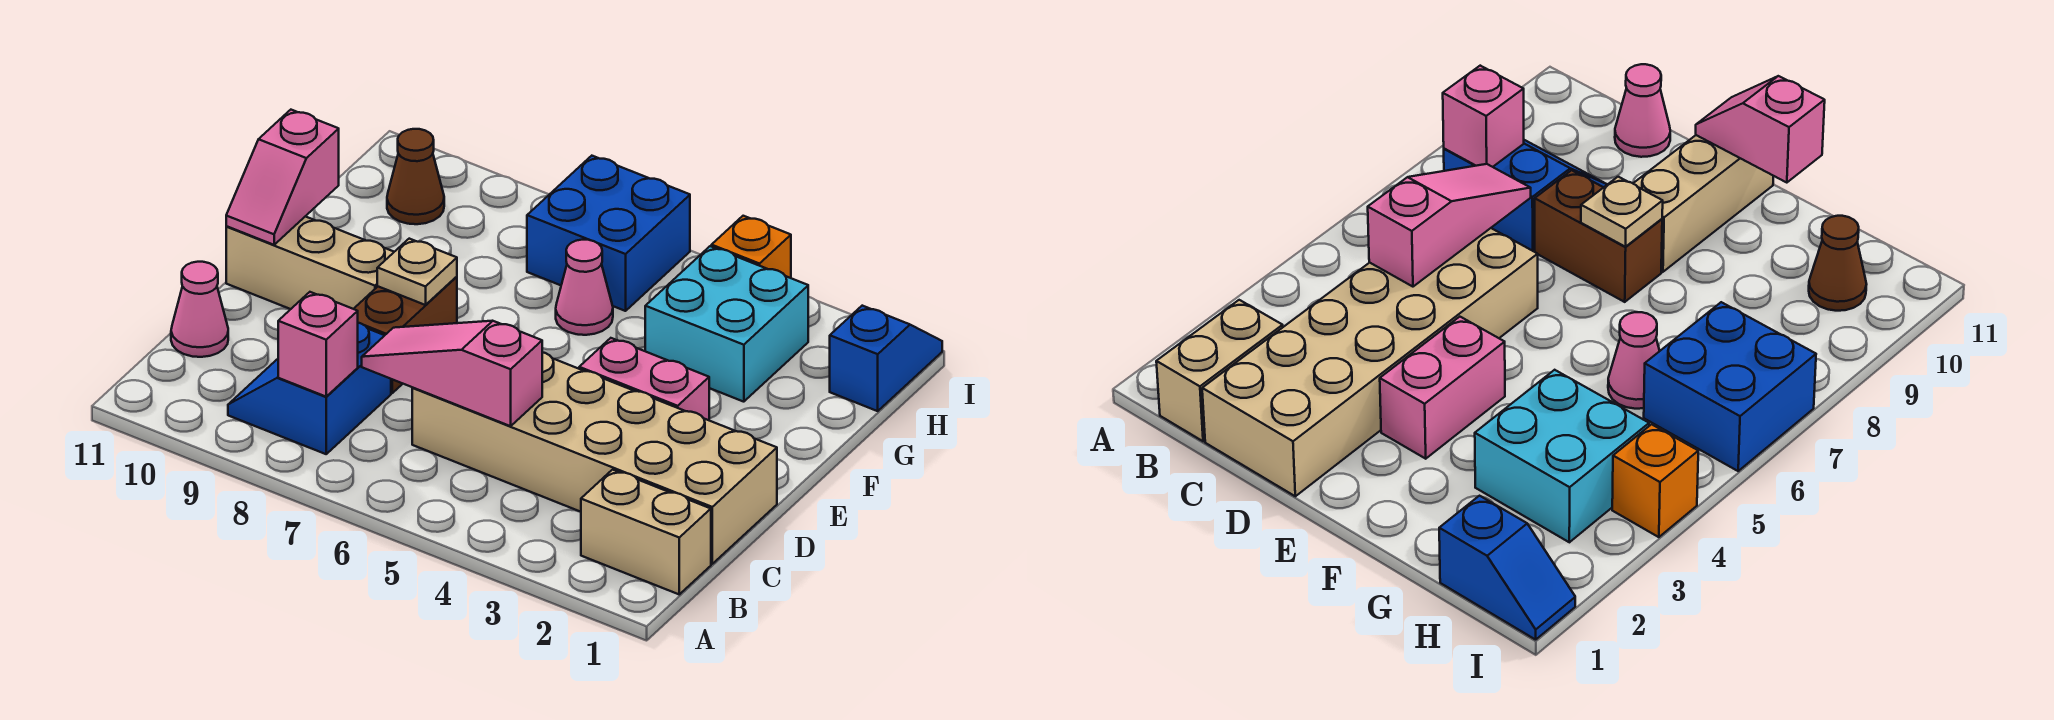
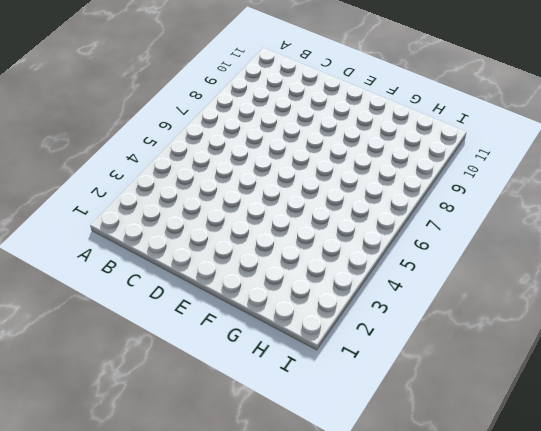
none -> tan brick B1:B2 level 1
none -> blue slope B8:C9 level 1 top 8
none -> tan brick C1:D6 level 1

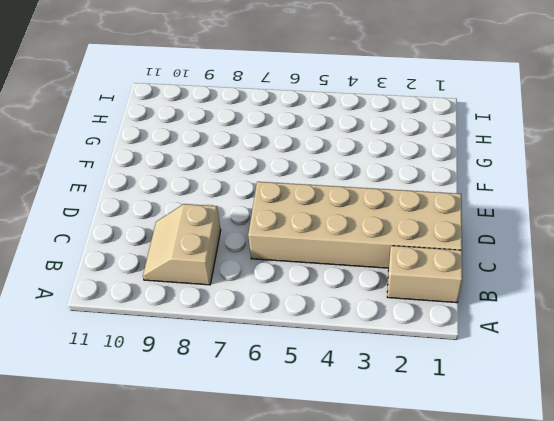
tan slope B8:C9 level 1 top 8 -> blue slope B8:C9 level 1 top 8
none -> pink cone C11 level 1
none -> brown brick D8:E8 level 1
none -> pink brick E3:E4 level 1

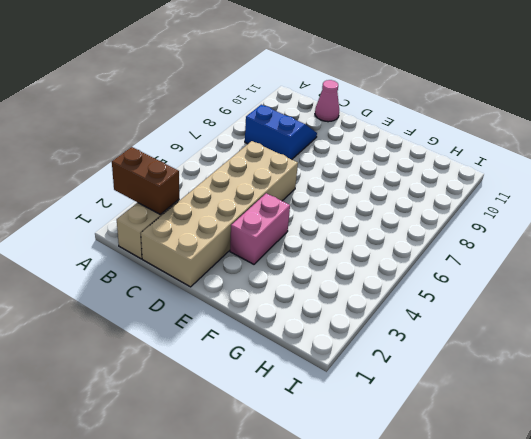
brown brick A2:B2 level 2 -> brown brick D8:E8 level 1
none -> tan brick E9:E11 level 1
none -> cyan brick G3:H4 level 1
none -> pink cone G6 level 1

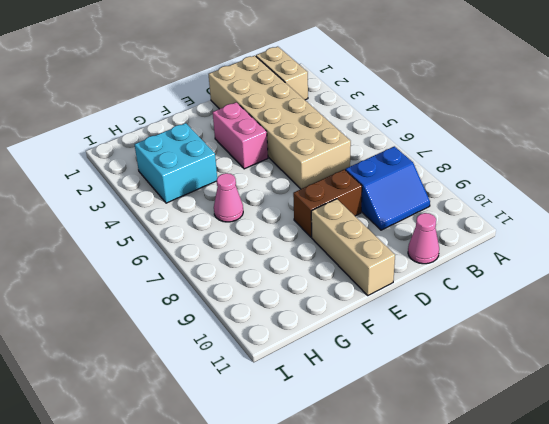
none -> blue slope H1:I1 level 1 top H
none -> blue brick H6:I7 level 1
none -> brown cone H10 level 1

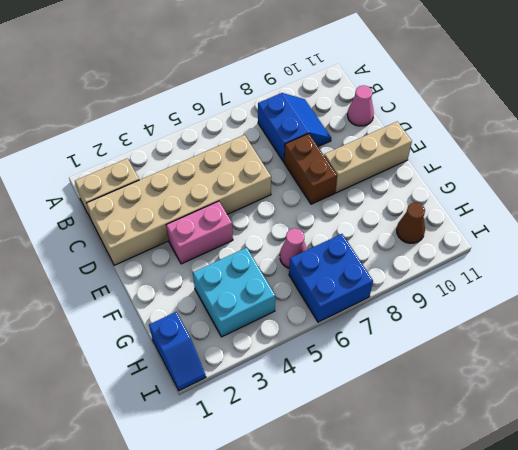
none -> orange brick I4 level 1
none -> pink brick B8 level 2
none -> pink slope C5:C7 level 2 top 5

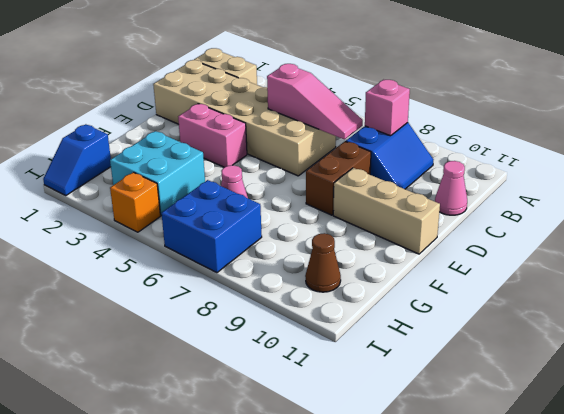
none -> tan plate E8 level 2
none -> pink slope E11:F11 level 2 top F

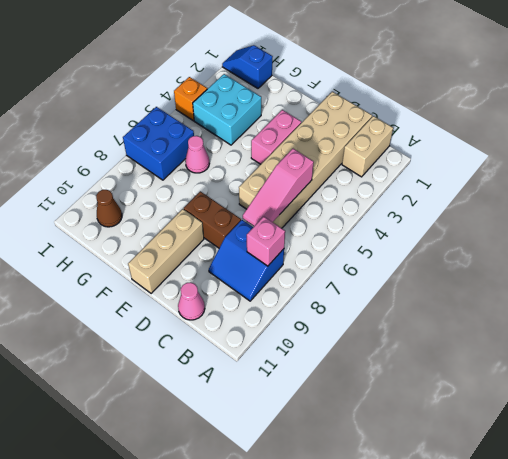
none -> tan plate E8 level 2
none -> pink slope E11:F11 level 2 top F

